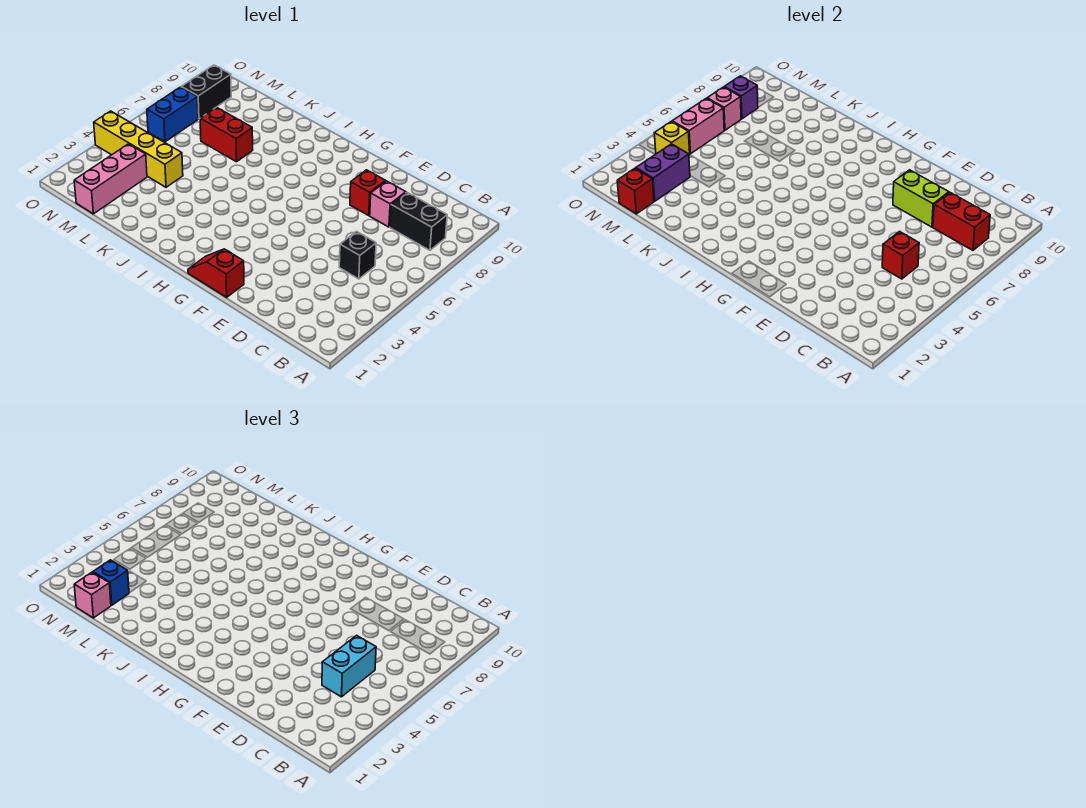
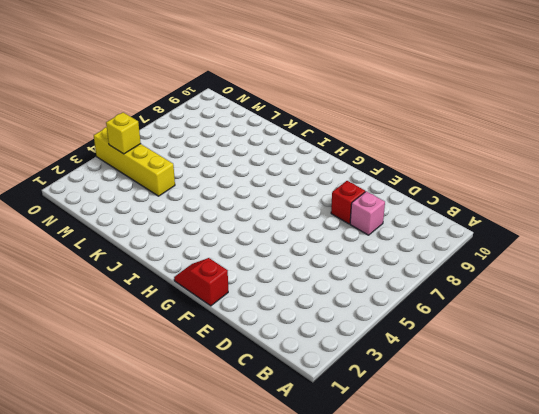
none -> black brick B8:C8 level 1
none -> black brick C5 level 1
none -> red brick K7:L7 level 1

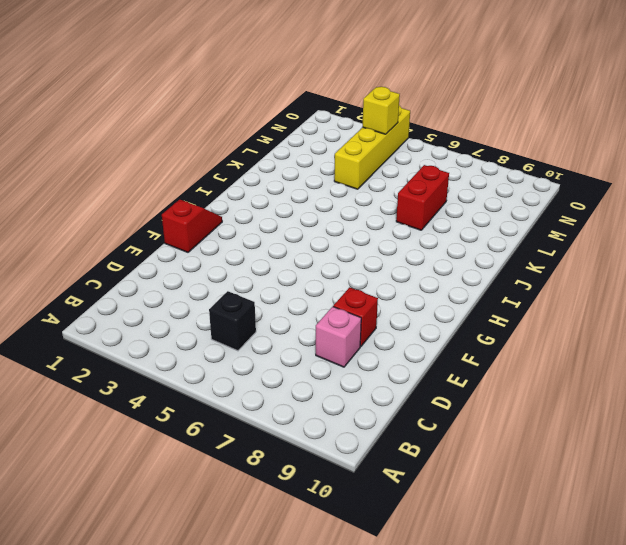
none -> black brick B8:C8 level 1
none -> pink brick M1:M3 level 1
none -> blue brick N6:N7 level 1

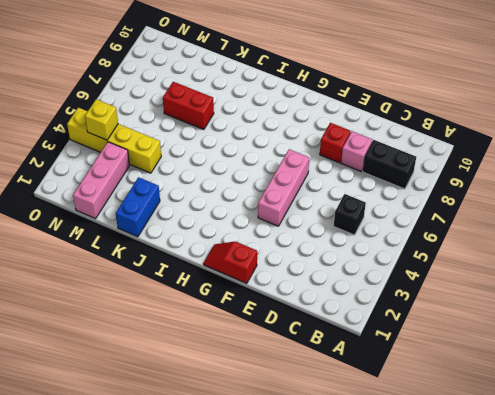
pink brick F4:F6 level 1 -> none
blue brick K1:K2 level 1 -> blue brick N6:N7 level 1
none -> black brick N8:N9 level 1
none -> red brick B8:C8 level 2
none -> red brick C5 level 2

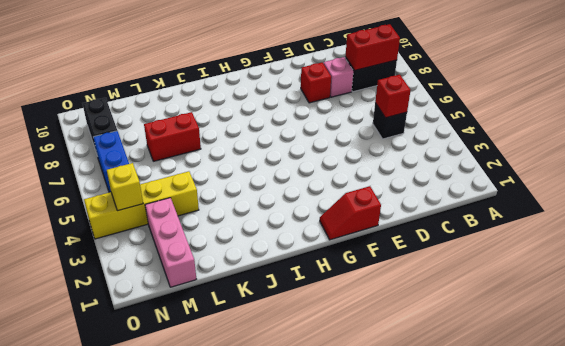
none -> lime brick D8:E8 level 2
none -> red brick M1 level 2
none -> purple brick M2:M3 level 2

